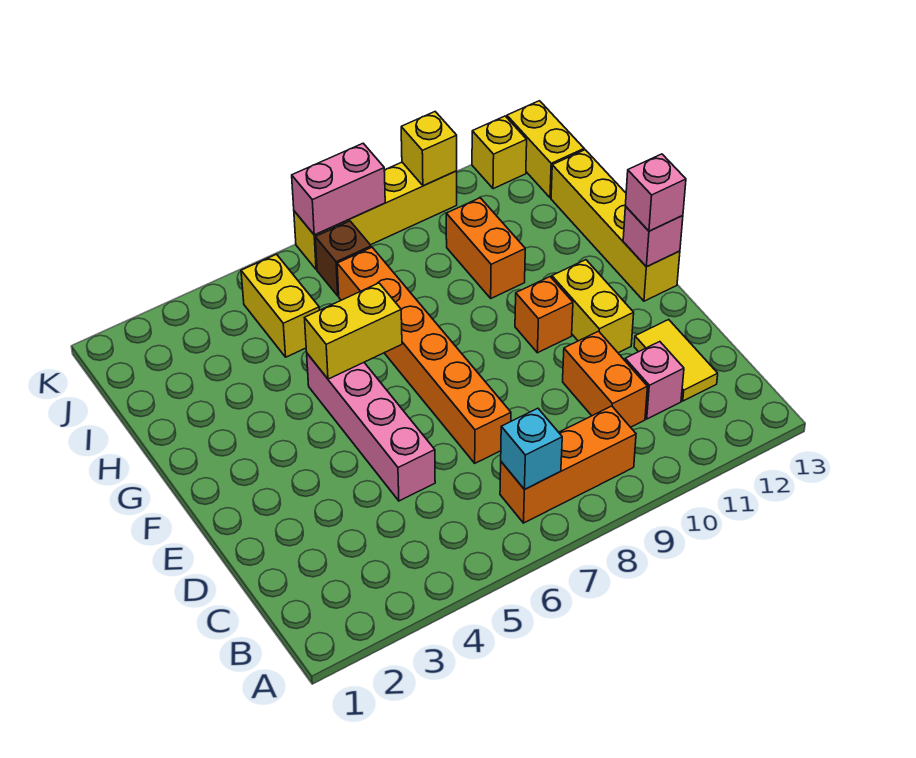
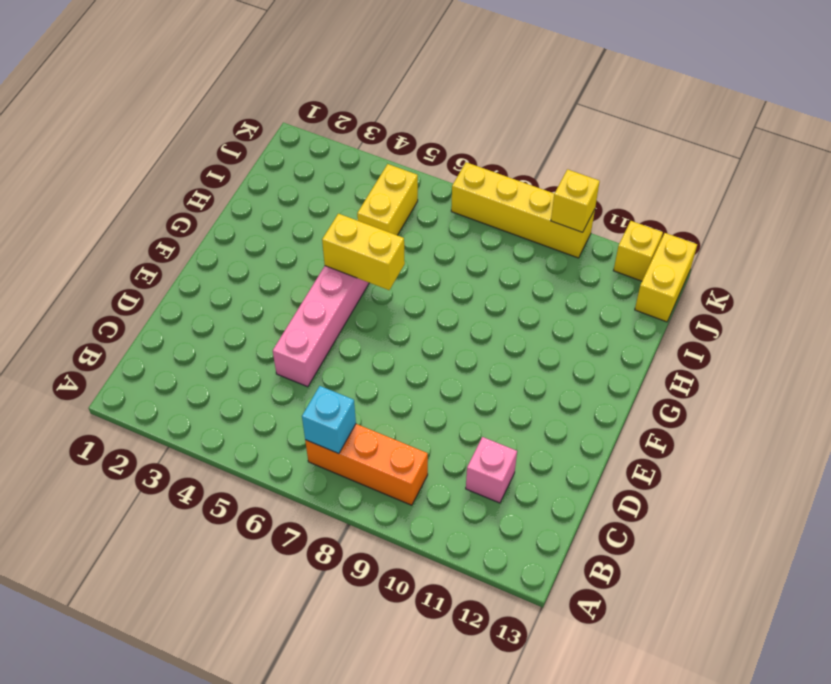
none -> orange brick C10:D10 level 1
none -> yellow tile C12:D12 level 1
none -> orange brick D7:I7 level 1

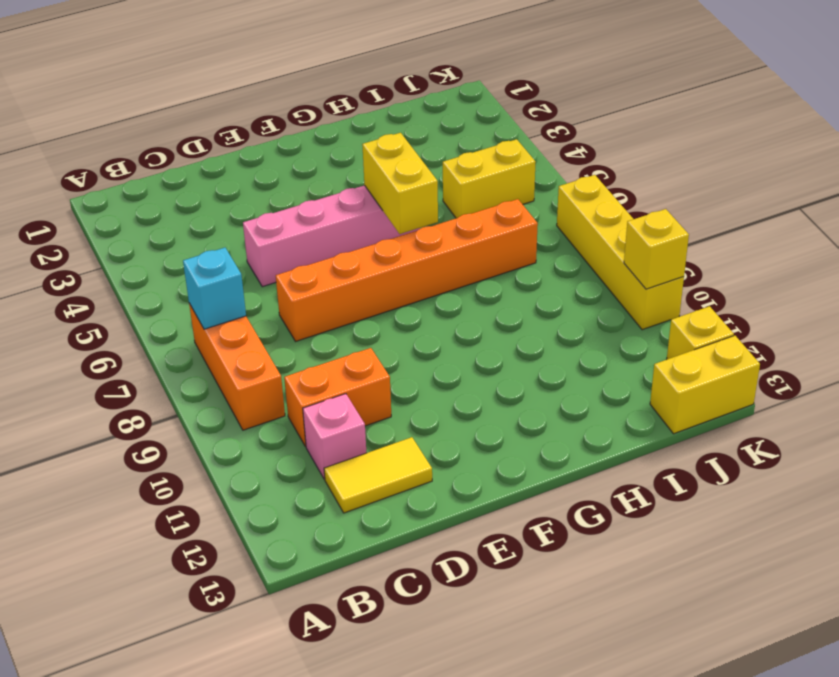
none -> yellow brick E11:F11 level 1
none -> orange brick F10 level 1
none -> yellow brick F13:I13 level 1

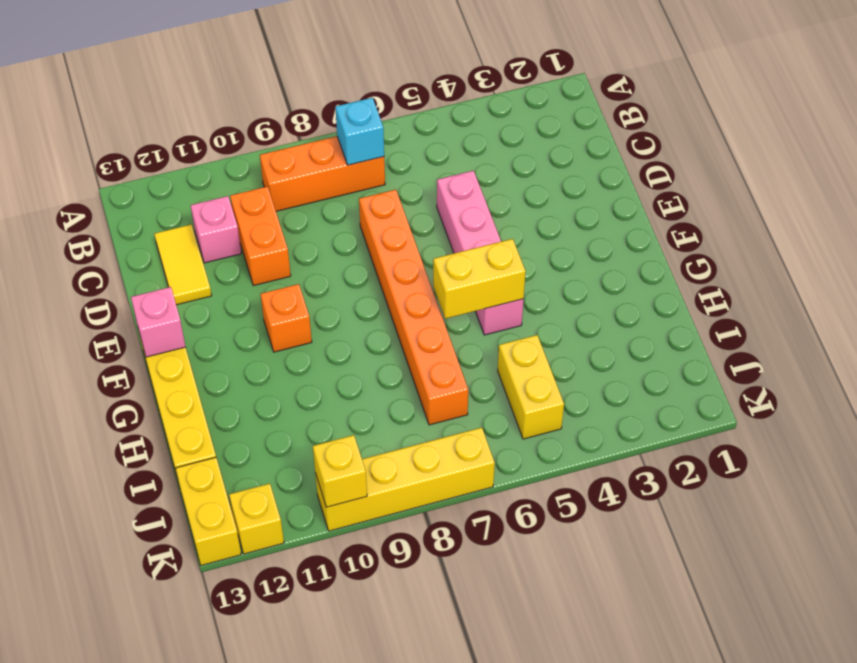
none -> yellow brick E11:F11 level 1
none -> orange brick H10:I10 level 1
none -> brown brick J7 level 1

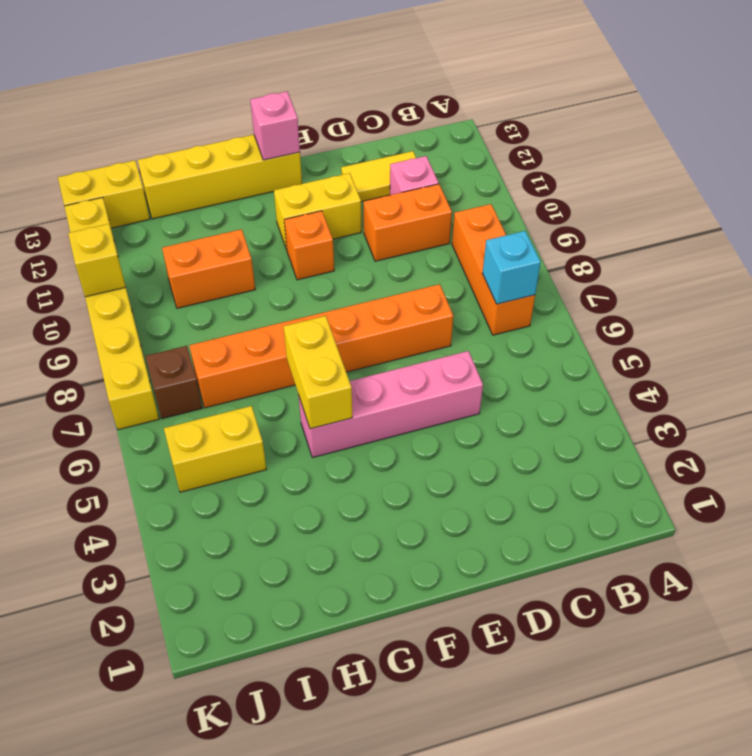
none -> pink brick K7:K8 level 2
none -> pink brick F13 level 3

